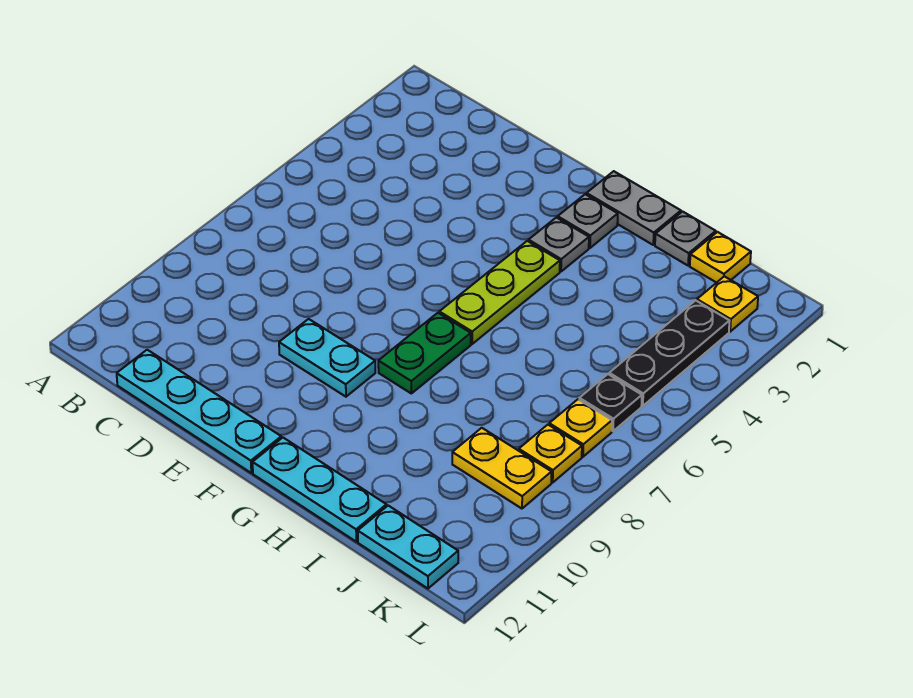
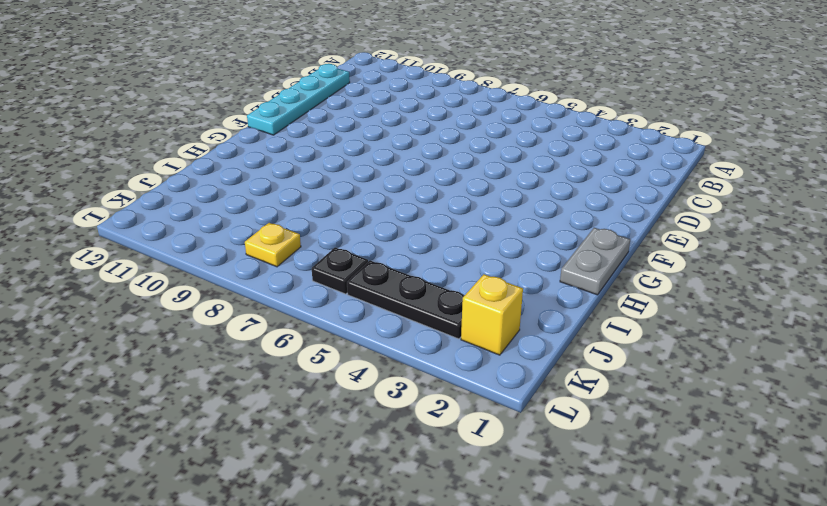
yellow brick K2 level 1 -> yellow plate K2 level 1
none -> cyan plate E9:F9 level 1
none -> grey plate G2 level 1
none -> grey plate G3 level 1

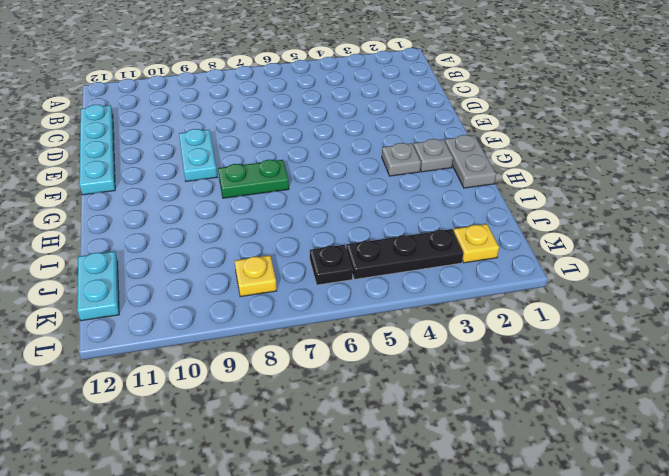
none -> lime plate G4:G6 level 1
none -> cyan plate G12:I12 level 1
none -> grey plate I1 level 1

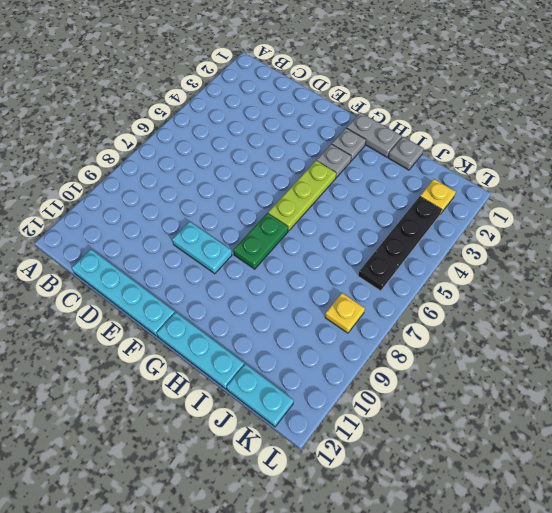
none -> yellow plate J1 level 1
none -> yellow plate J9:K9 level 1
none -> yellow plate K7 level 1

